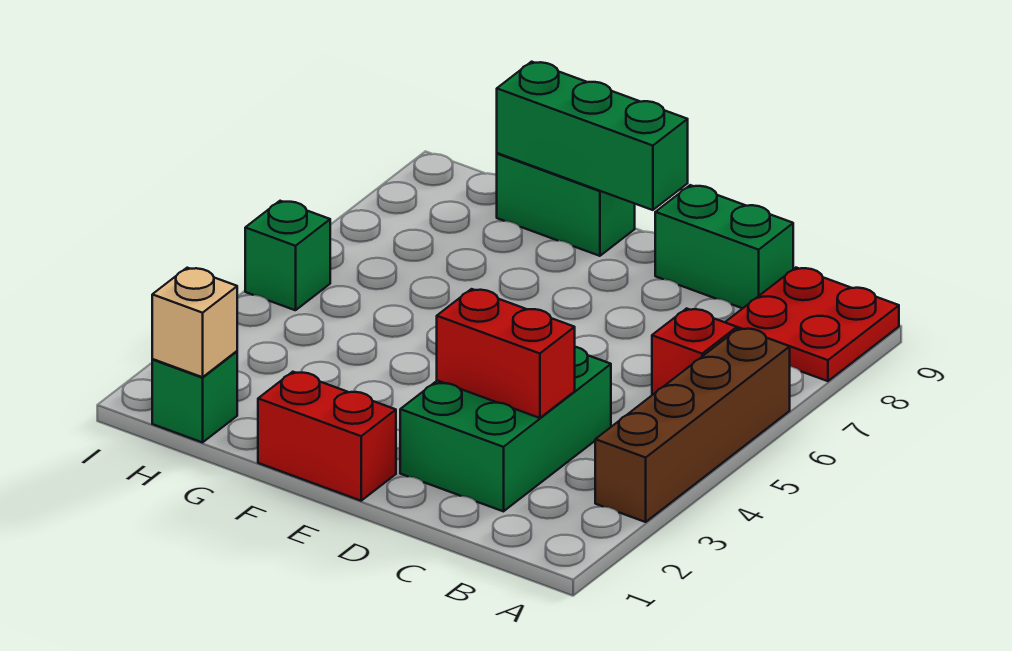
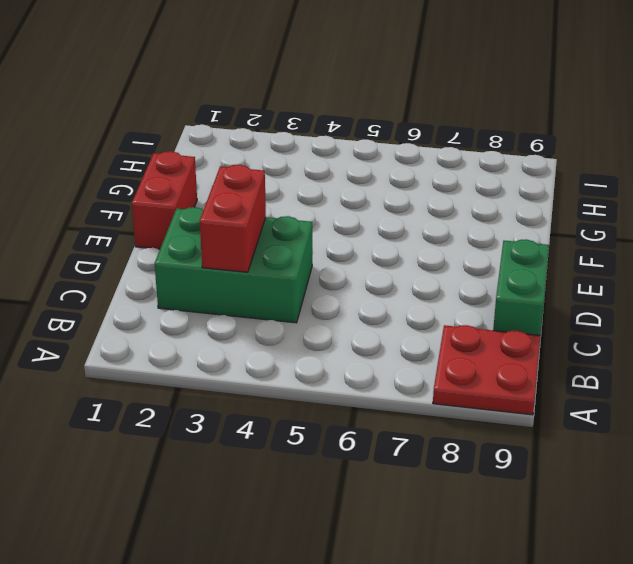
none -> brown brick A3:A6 level 1
none -> red brick B6 level 1
none -> green brick F9:G9 level 1

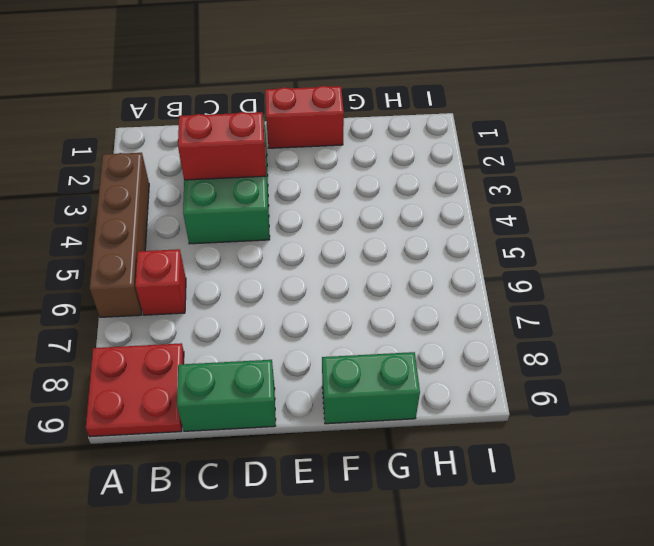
none -> green brick H1 level 1
none -> green brick I5 level 1
none -> green brick E9:G9 level 2

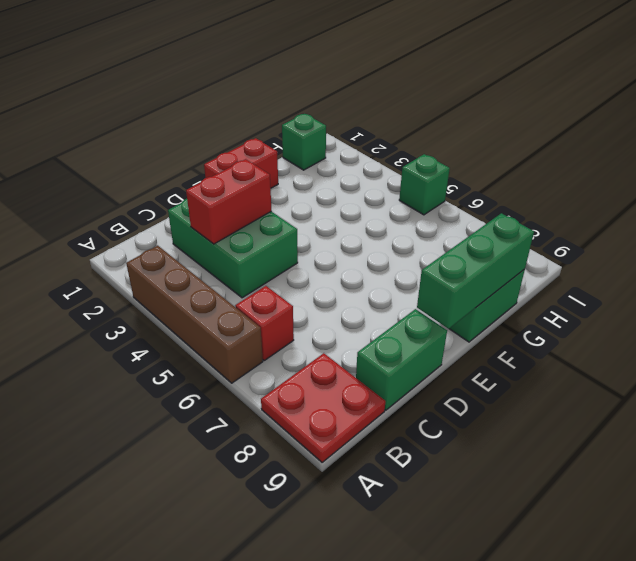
none -> tan brick H1 level 2

